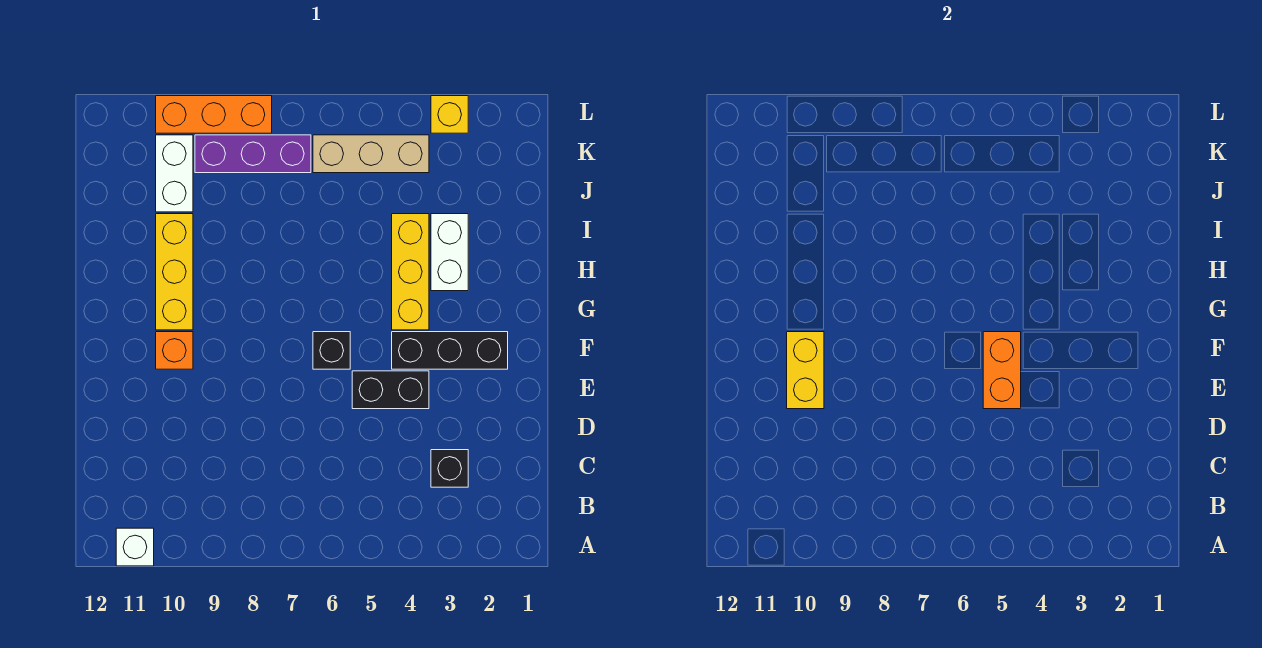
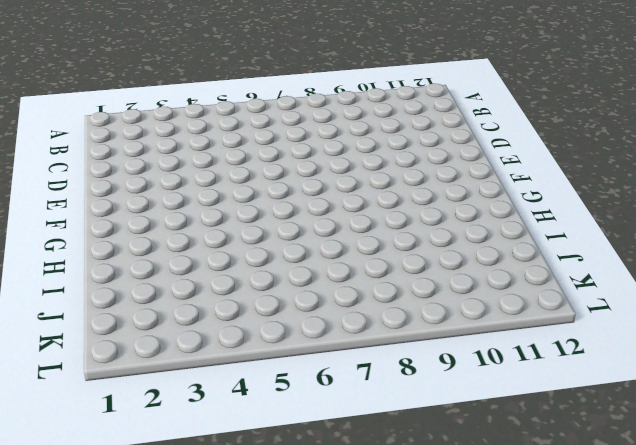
none -> white brick A11 level 1
none -> black brick C3 level 1
none -> black brick E4:E5 level 1

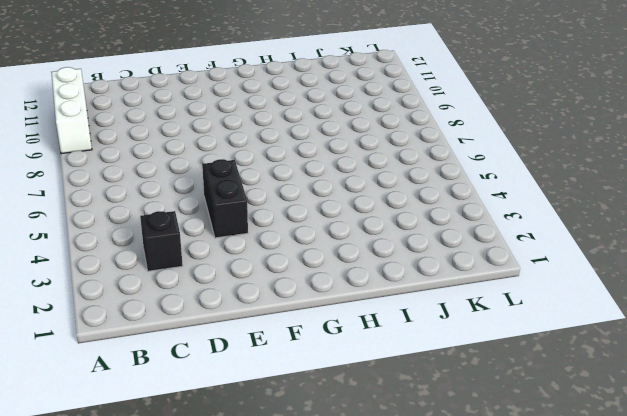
white brick A9:A11 level 1 -> white brick A11 level 1
none -> black brick F2:F4 level 1
none -> black brick F6 level 1
none -> orange brick F10 level 1

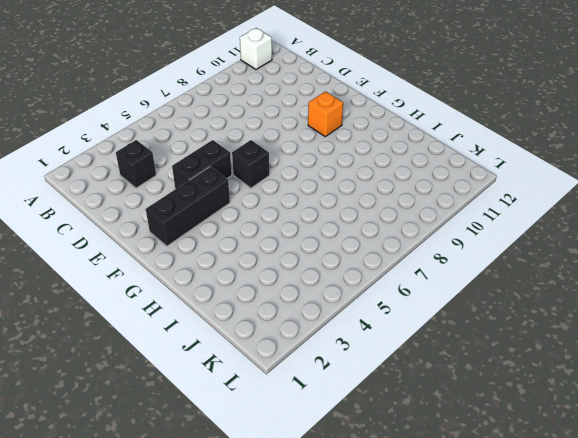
none -> yellow brick G4:I4 level 1
none -> yellow brick G10:I10 level 1
none -> white brick H3:I3 level 1

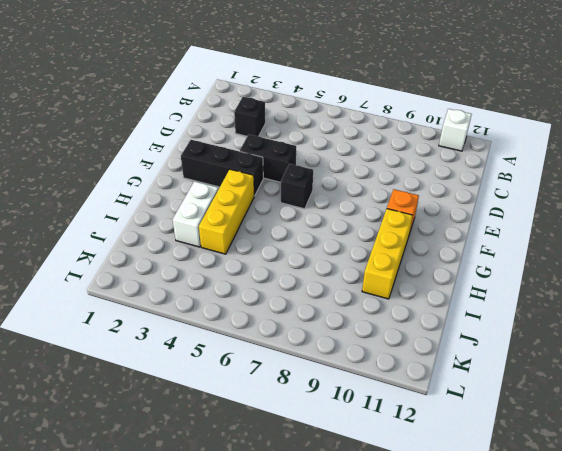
none -> white brick J10:K10 level 1
none -> tan brick K4:K6 level 1
none -> purple brick K7:K9 level 1

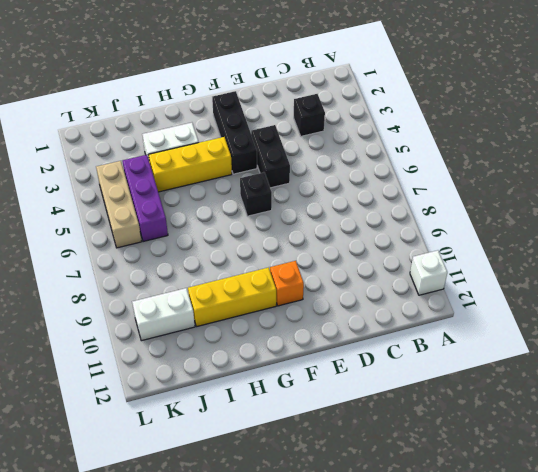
purple brick J4:J6 level 1 -> purple brick K7:K9 level 1
none -> yellow brick L3 level 1
none -> orange brick L8:L10 level 1
none -> orange brick E5:F5 level 2

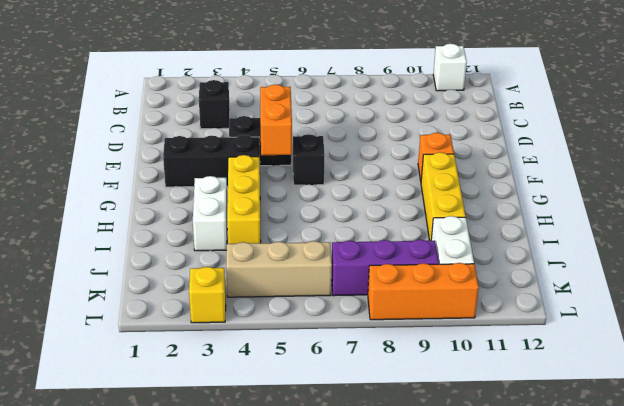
none -> yellow brick E10:F10 level 2

